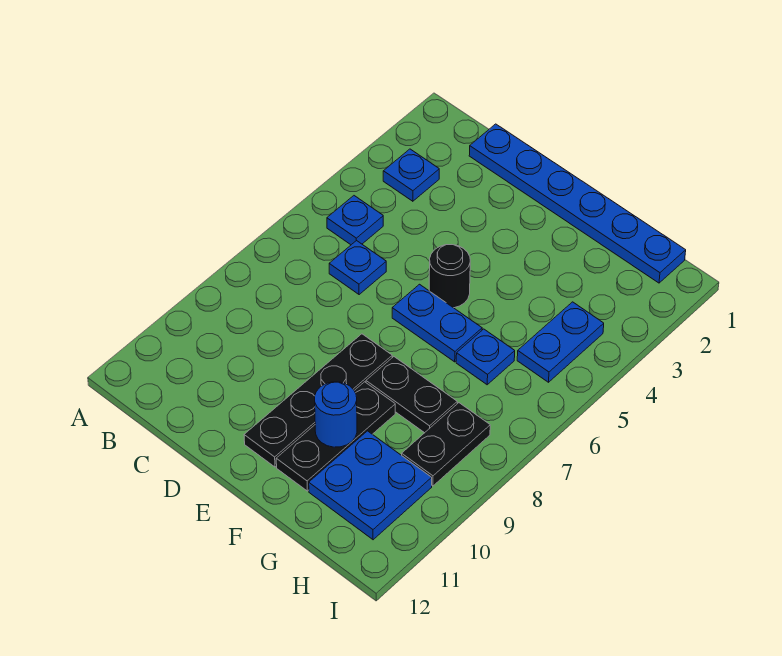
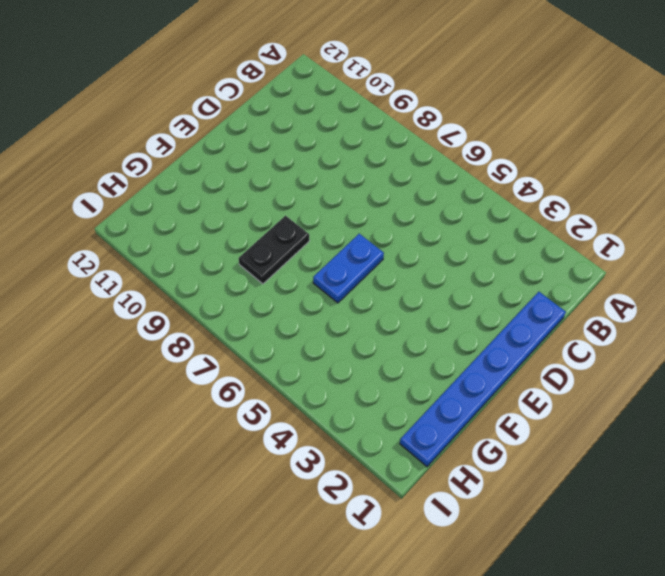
none -> blue plate B3 level 1
none -> blue plate B5 level 1
none -> blue plate C6 level 1

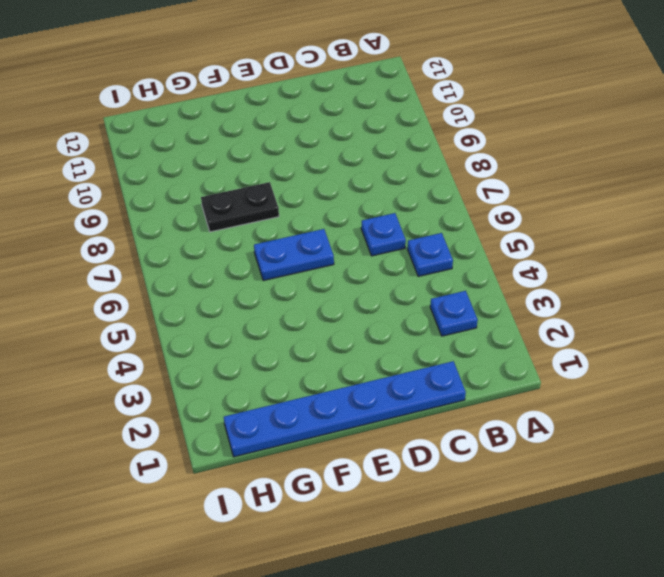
none -> black round brick E5 level 1
none -> black plate E8:E11 level 1
none -> black plate F9:F11 level 1

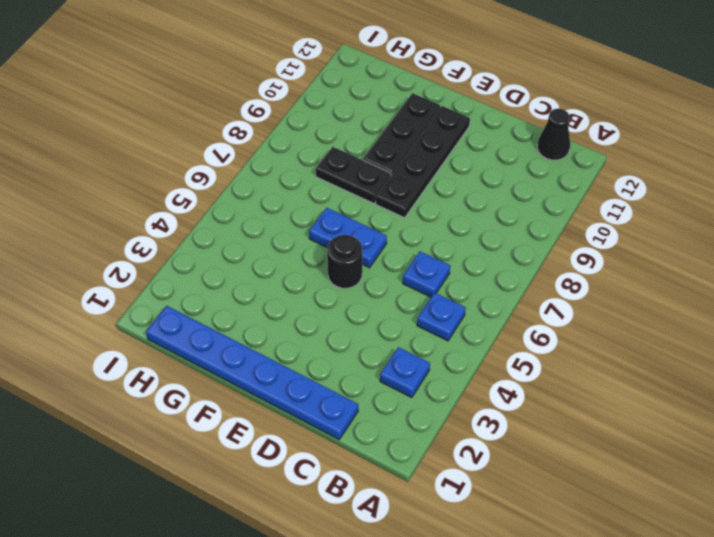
black cone B12 level 1 -> none
none -> blue plate G6 level 1
none -> blue plate G10:H11 level 1
none -> blue plate H4:H5 level 1

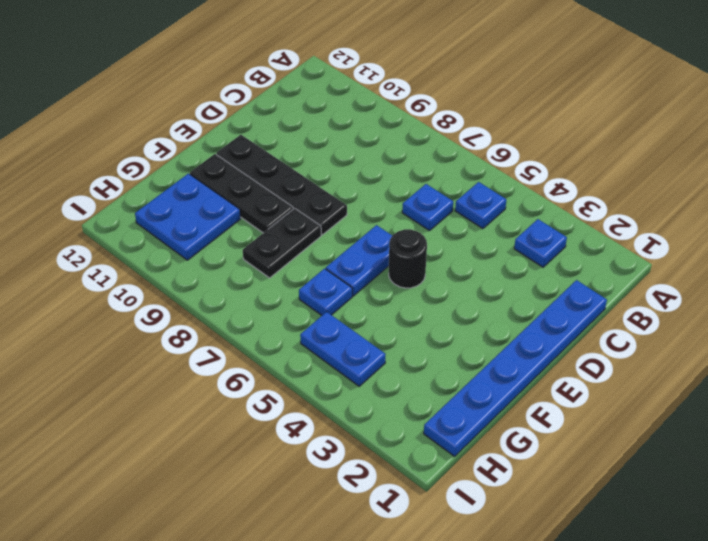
none -> black plate H8:H9 level 1
none -> blue round brick F10 level 2

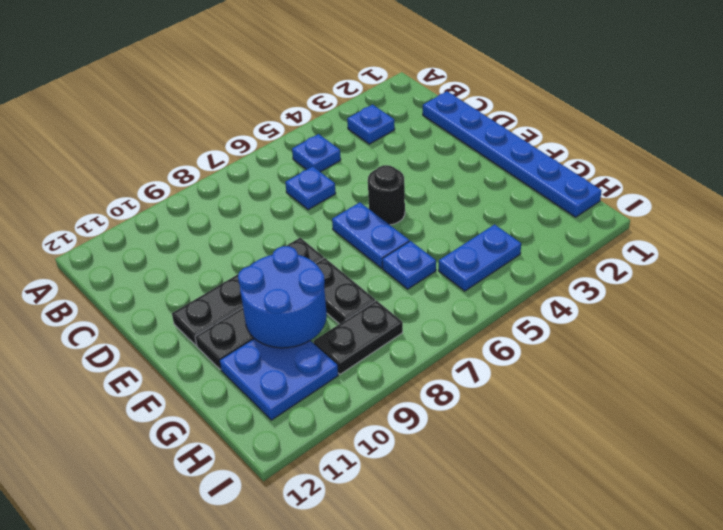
blue round brick F9:G10 level 2 -> blue round brick F10 level 2

